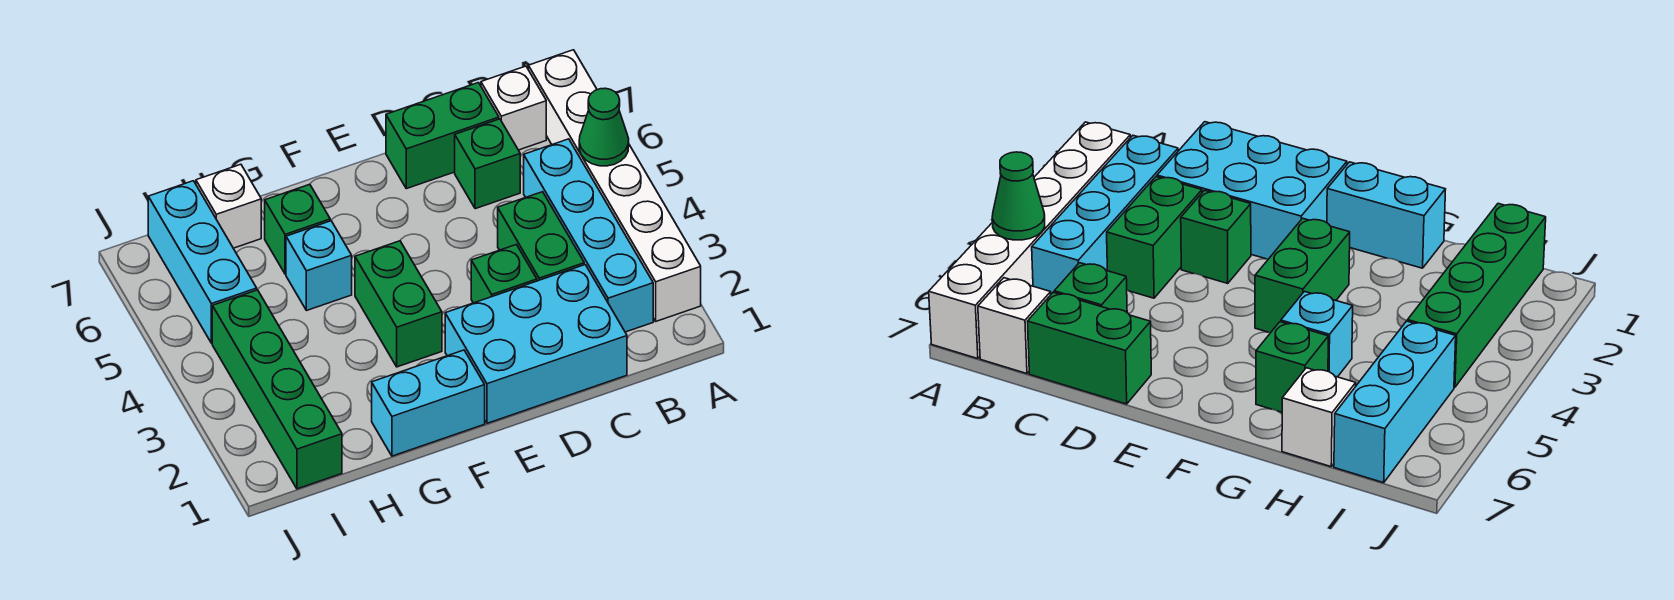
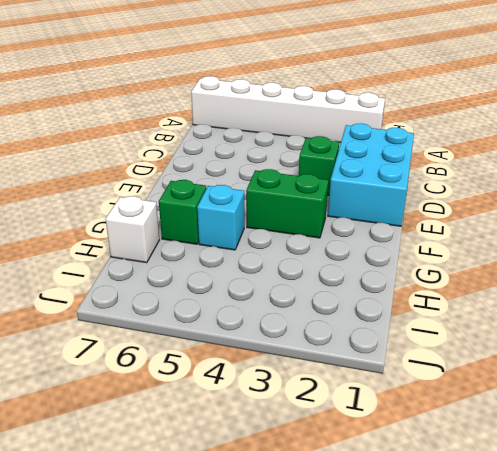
none -> cyan brick B2:B5 level 1
none -> white brick B7 level 1
none -> green brick C3:C4 level 1

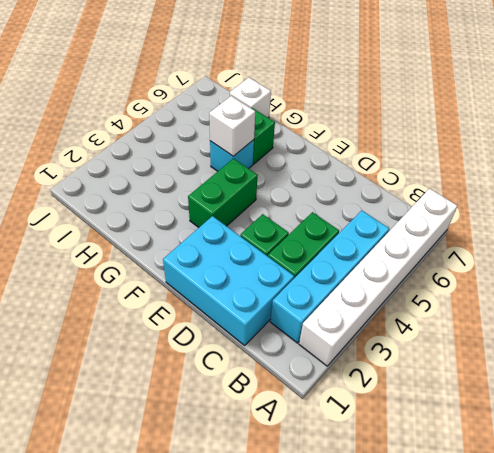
white brick G5 level 2 -> white brick B7 level 1
none -> green brick C6 level 1
none -> green brick C7:D7 level 1
none -> cyan brick F1:G1 level 1

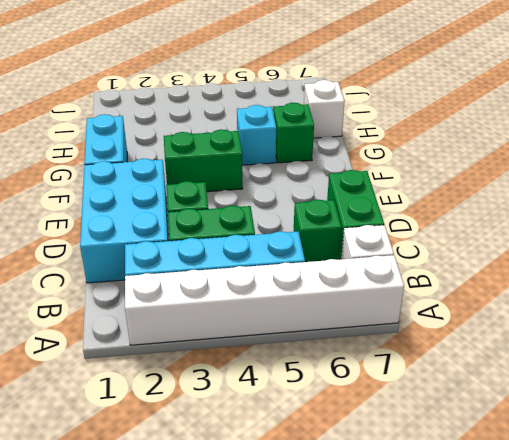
none -> green brick I1:I4 level 1
none -> cyan brick I5:I7 level 1
none -> green cone A5 level 2

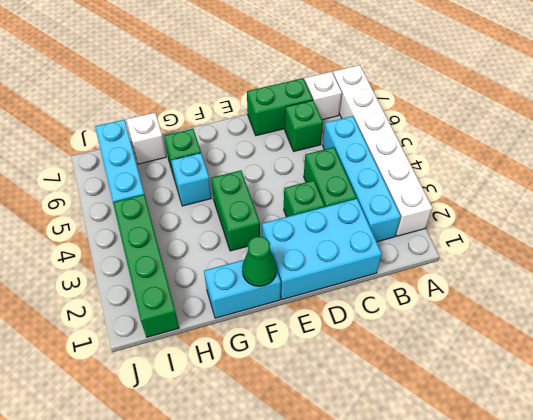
green cone F1 level 2 -> green cone A5 level 2

